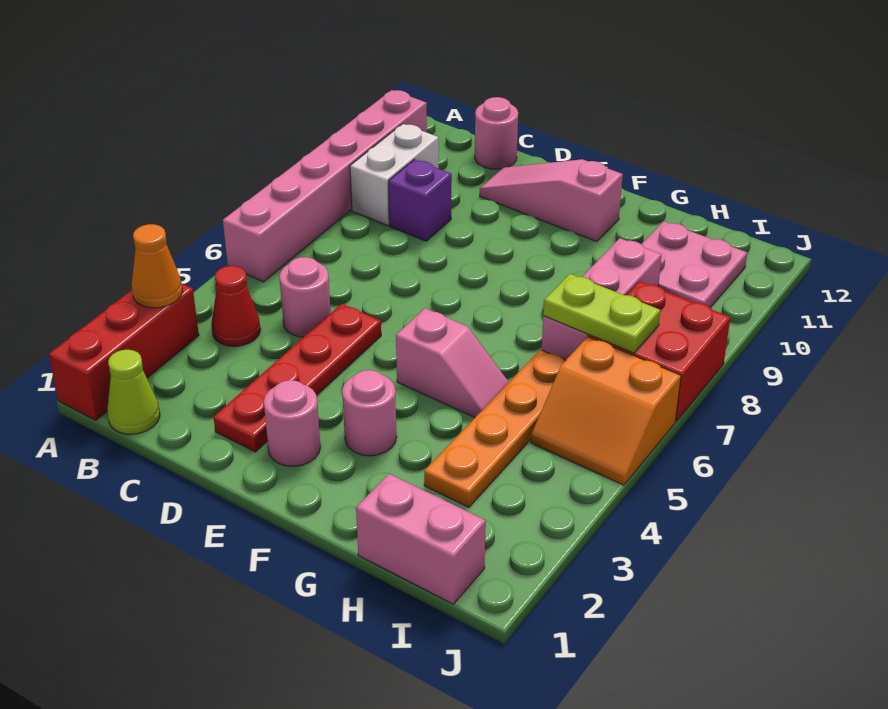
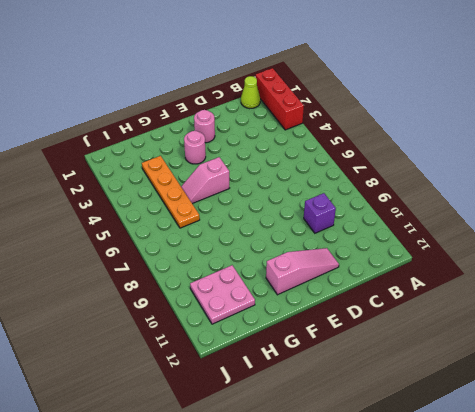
none -> pink brick A6:A11 level 1
none -> red cone B4 level 1
none -> white brick B9:B10 level 1

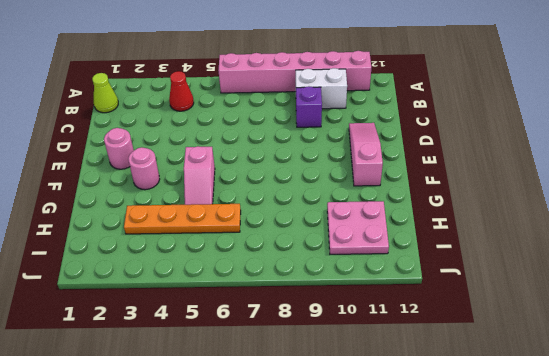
none -> red brick A1:A3 level 1
none -> pink round brick C5 level 1
none -> pink round brick C12 level 1

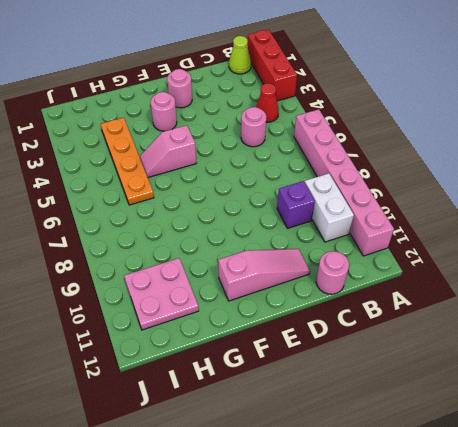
none -> red plate D2:D5 level 1
none -> pink brick H1:I1 level 1
none -> pink brick H7:H9 level 1

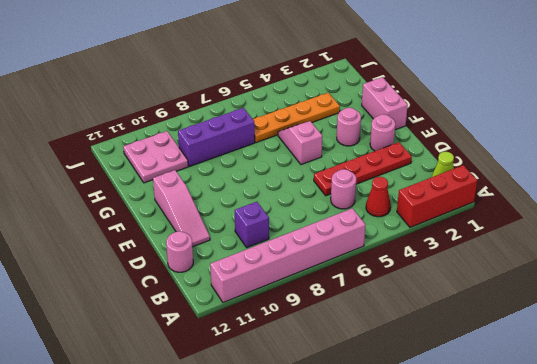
pink brick F1:G1 level 1 -> pink brick H1:I1 level 1
purple brick H7:H9 level 1 -> pink brick H7:H9 level 1
none -> white brick B9:B10 level 1
none -> orange slope I5:J6 level 1 top 6
none -> red brick I7:J8 level 1

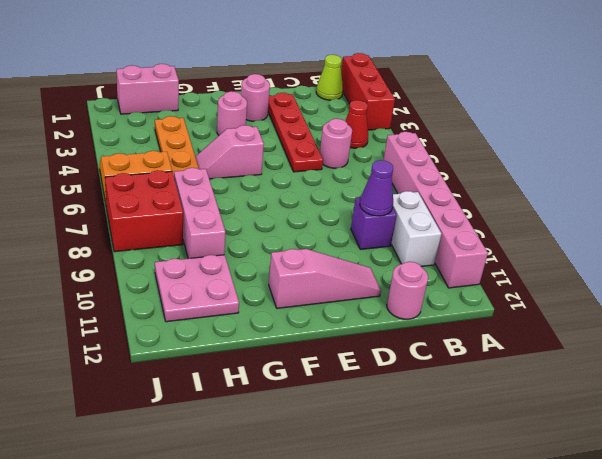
purple cone C9 level 2 -> none
none -> orange cone A3 level 2
none -> lime plate H7:I7 level 2

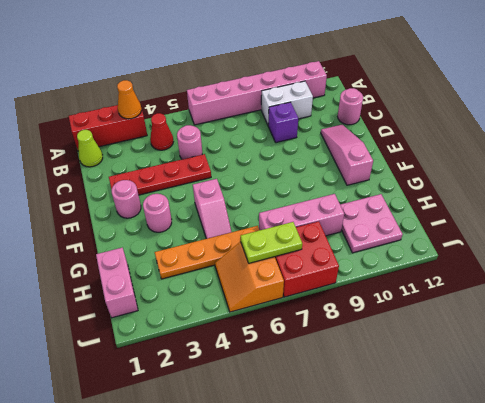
lime plate I6:I7 level 2 -> lime plate H7:I7 level 2

